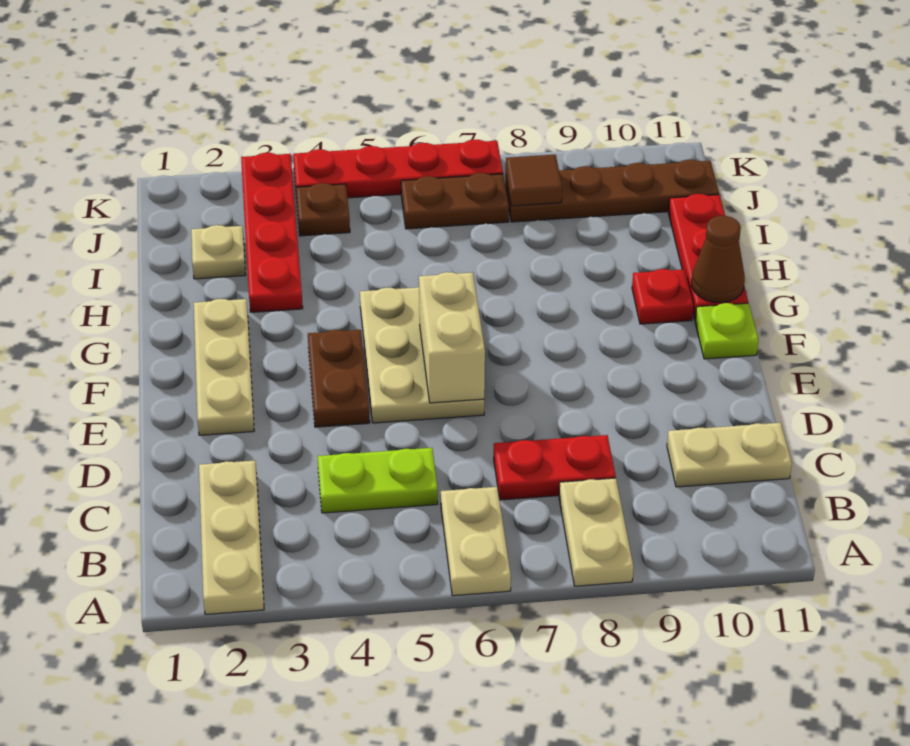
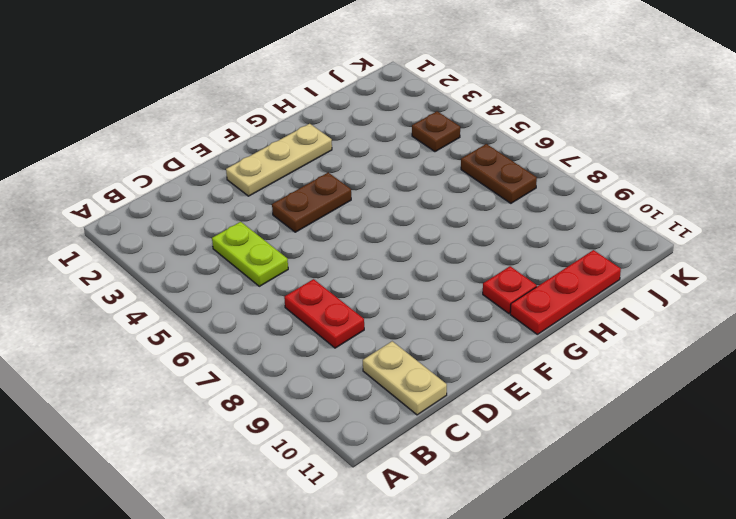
none -> tan plate A2:C2 level 1
none -> tan plate A6:B6 level 1
none -> tan plate A8:B8 level 1

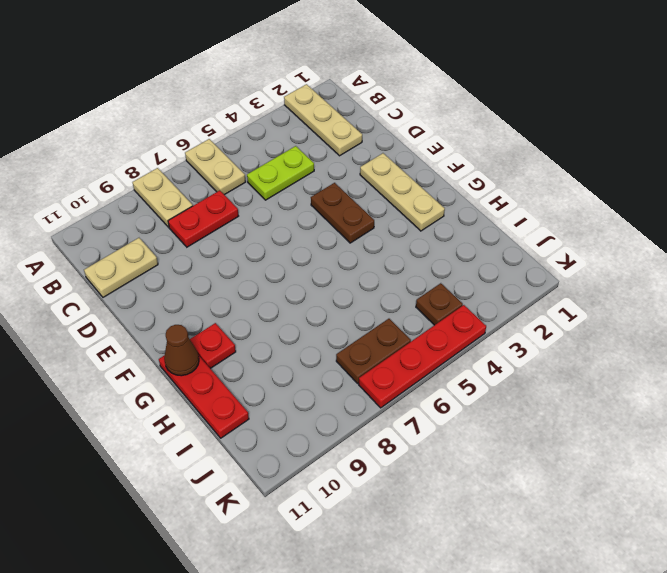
none -> tan plate E5:G6 level 1
none -> lime plate F11 level 1
none -> red plate H3:K3 level 1

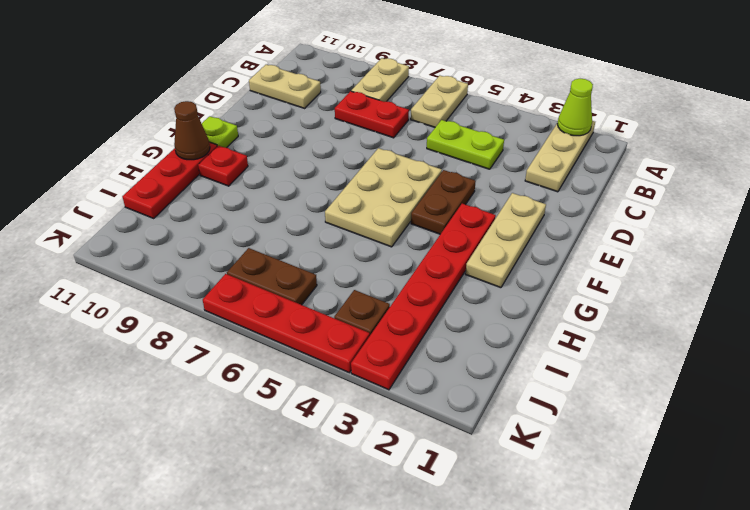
lime cone A2 level 2 -> none
red plate F3:K3 level 1 -> red plate H3:K3 level 1
none -> tan plate I2 level 1
none -> brown plate J8:J11 level 1
none -> tan brick E6:F6 level 2

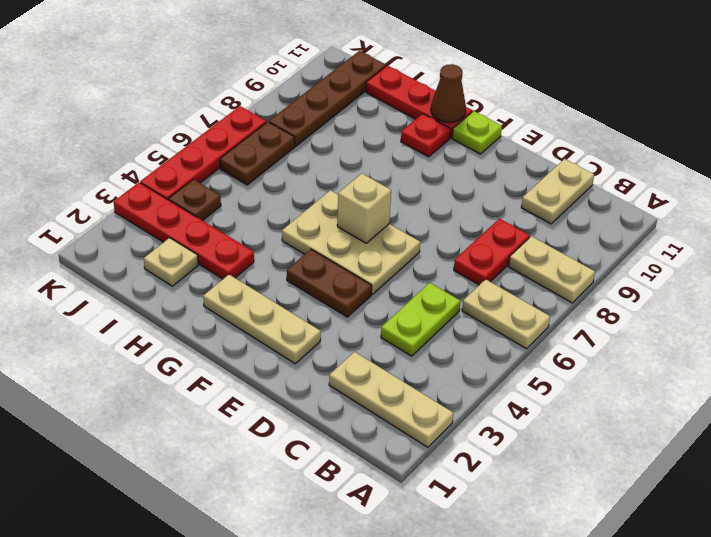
tan brick F6 level 2 -> tan brick E6:F6 level 2
none -> brown tile J8 level 2

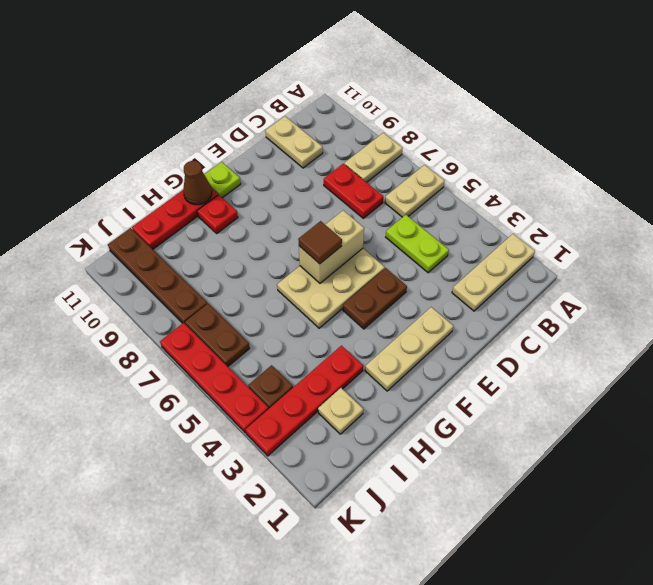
brown tile F6 level 3 -> brown tile J8 level 2

